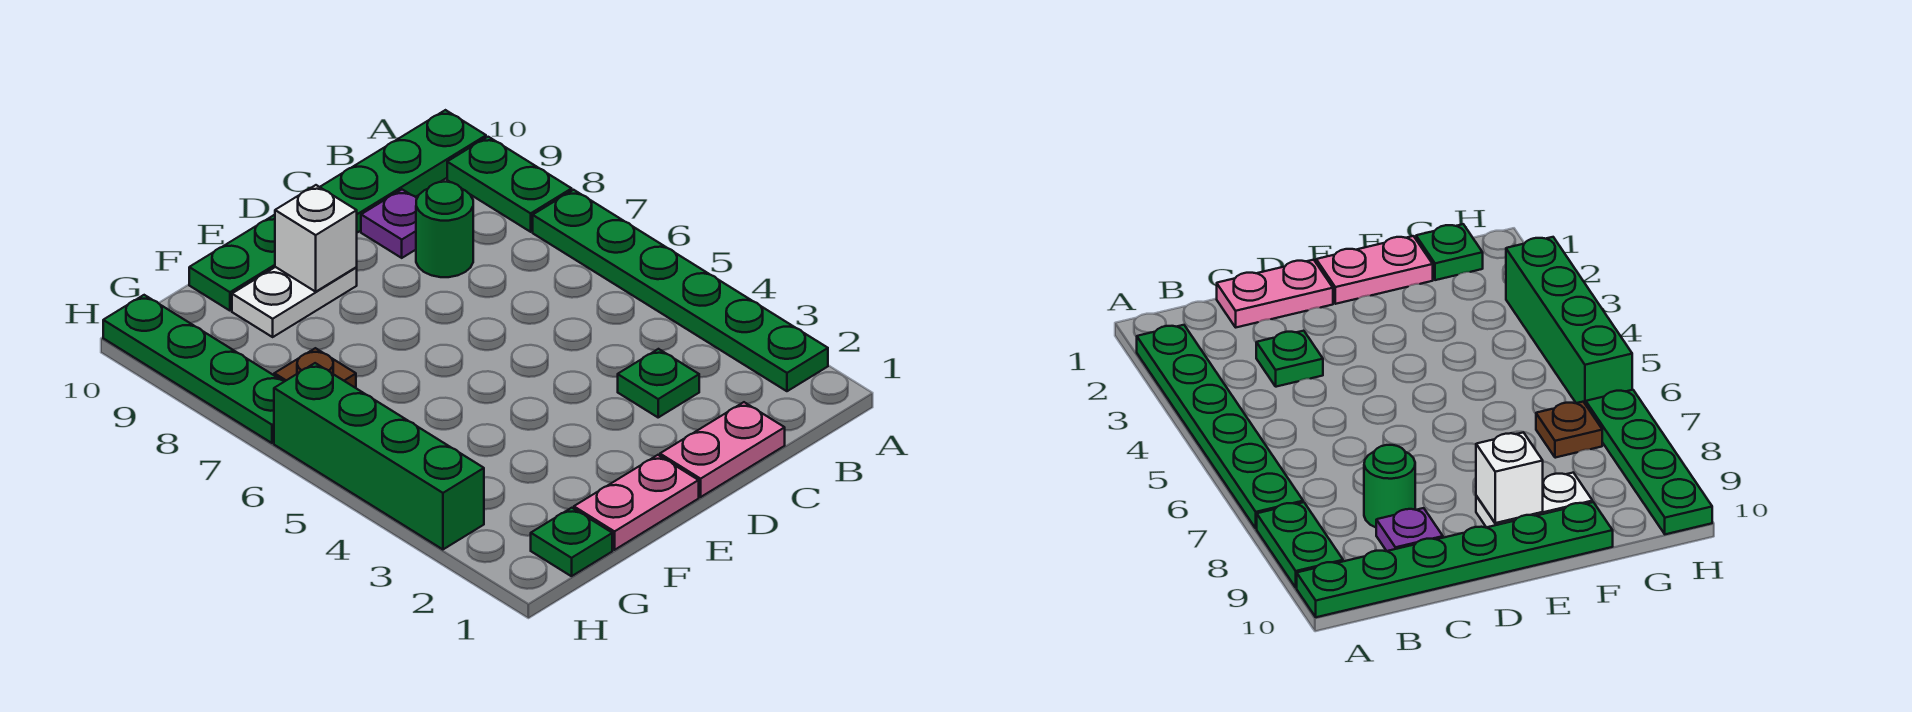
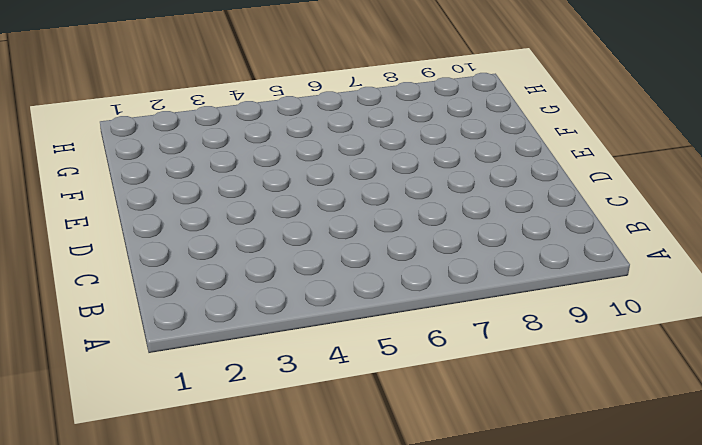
none -> green plate A2:A7 level 1
none -> green plate A8:A9 level 1
none -> green plate A10:F10 level 1

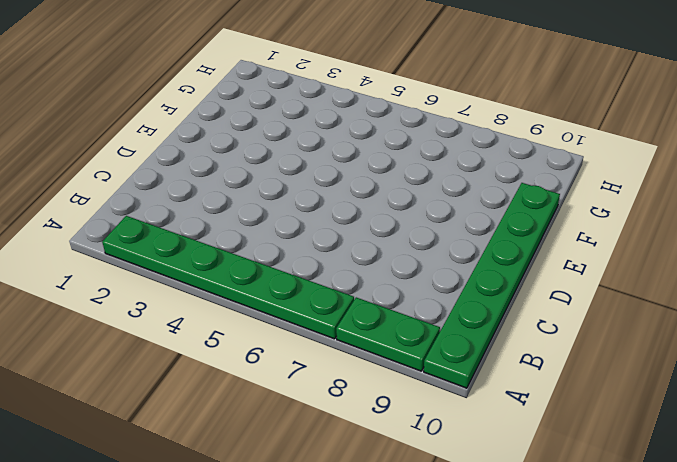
none -> pink plate C1:D1 level 1
none -> green plate C3 level 1
none -> green round brick C8 level 1

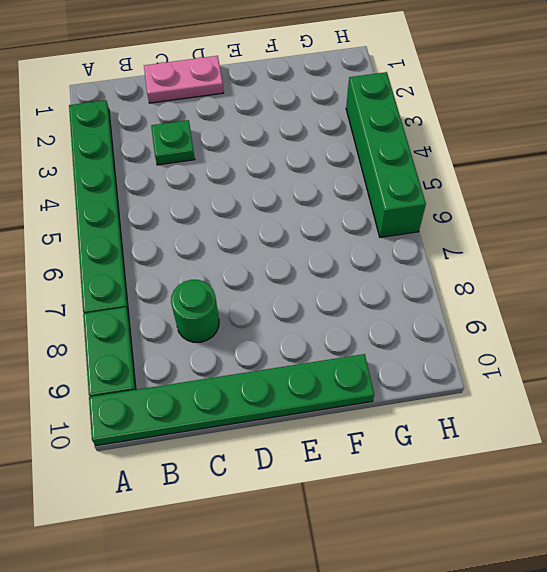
none -> purple plate C9 level 1
none -> pink plate E1:F1 level 1
none -> white plate E9:F9 level 1

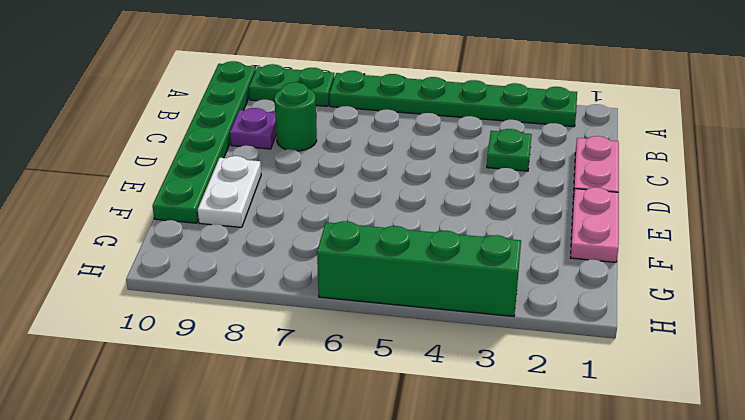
none -> green plate G1 level 1
none -> brown plate G7 level 1
none -> green plate H7:H10 level 1

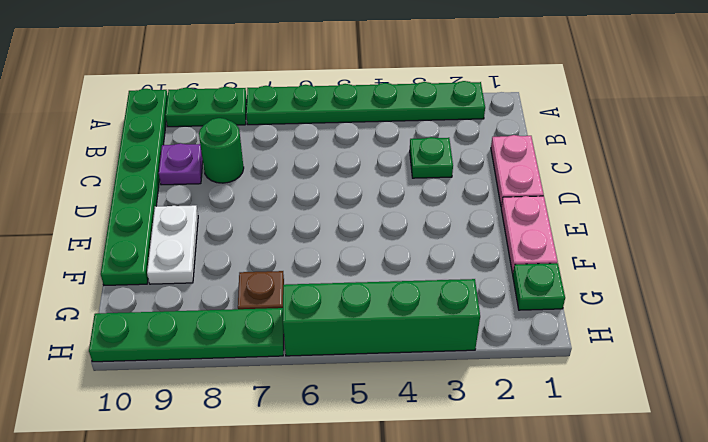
none -> white brick E9 level 2

